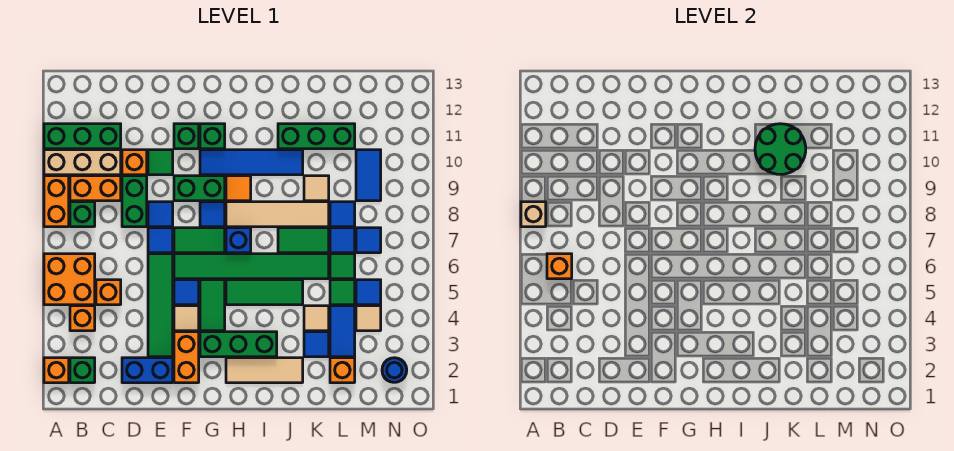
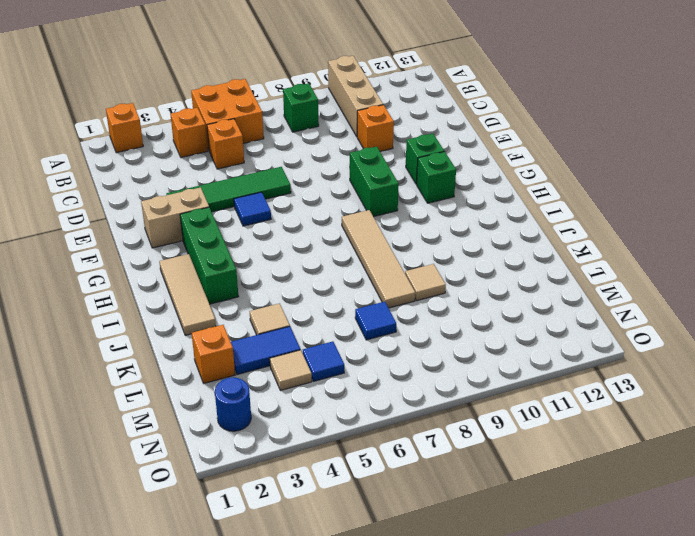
tan brick F2:F3 level 1 -> orange brick F2:F3 level 1
none -> orange brick A8:A9 level 1
none -> green brick A11:C11 level 1
none -> green brick B2 level 1
none -> orange brick B9:C9 level 1

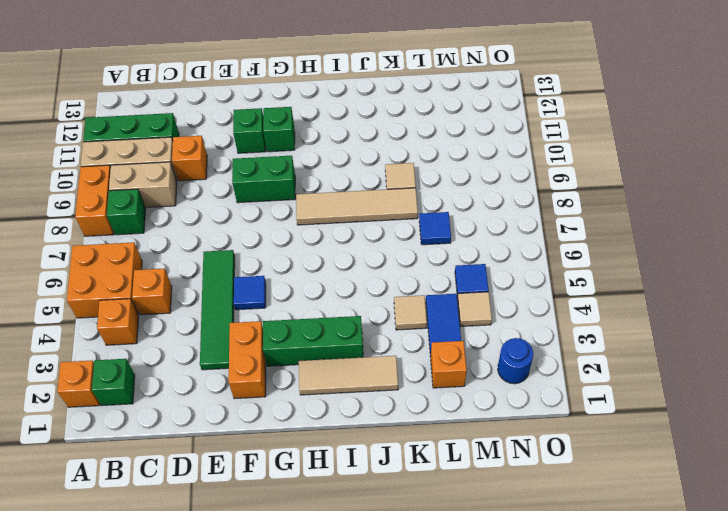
tan brick B9:C9 level 1 -> orange brick B9:C9 level 1
none -> blue brick D2:E2 level 1
none -> green brick D8:D9 level 1
none -> blue tile E7 level 1
none -> blue tile E8 level 1

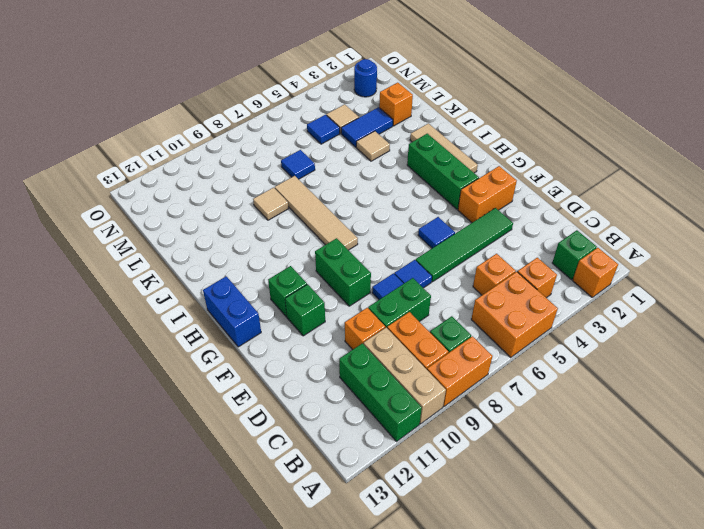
blue brick G13:H13 level 1 -> blue brick D2:E2 level 1
none -> green tile E10 level 1
none -> tan tile F4 level 1
none -> green tile F6:K6 level 1
none -> green tile F7:G7 level 1

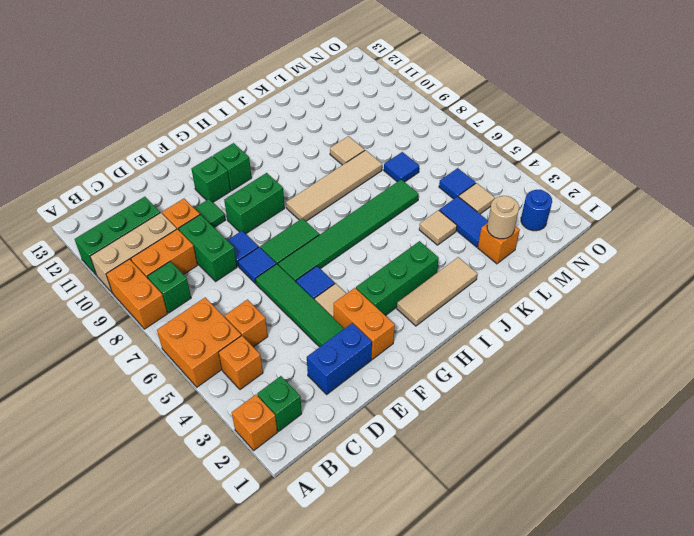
tan round brick L2 level 2 -> none
none -> green tile G4:G5 level 1
none -> blue tile G8 level 1
none -> blue tile G10:J10 level 1
none -> green tile H5:J5 level 1

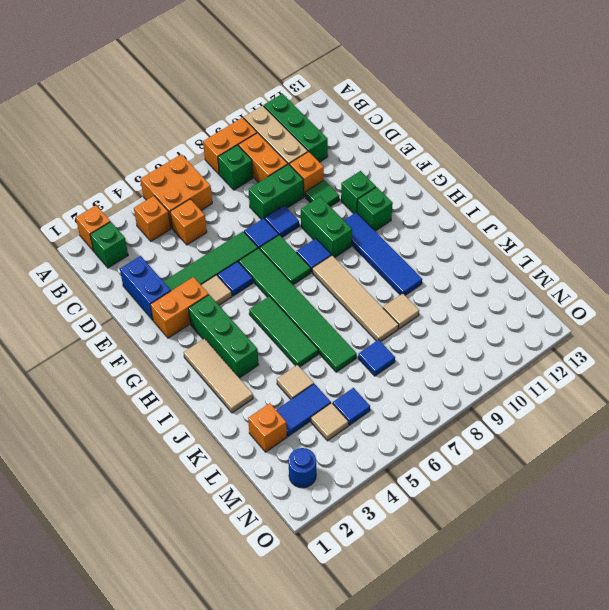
none -> green tile G4:G5 level 1
none -> blue brick H7 level 1
none -> orange tile H9 level 1
none -> green tile J7:K7 level 1

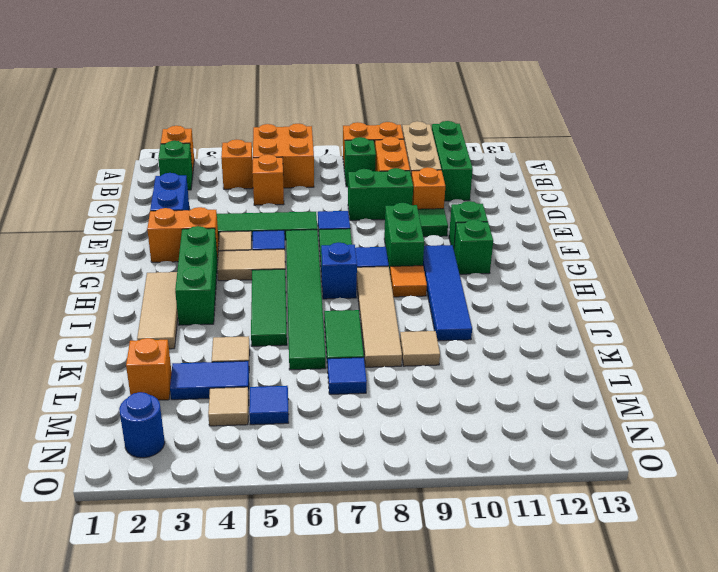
tan tile G4:G5 level 1 -> green tile G4:G5 level 1
none -> blue tile E8 level 1
none -> green brick J11:L11 level 1
none -> blue tile K3 level 1
none -> green tile L5 level 1

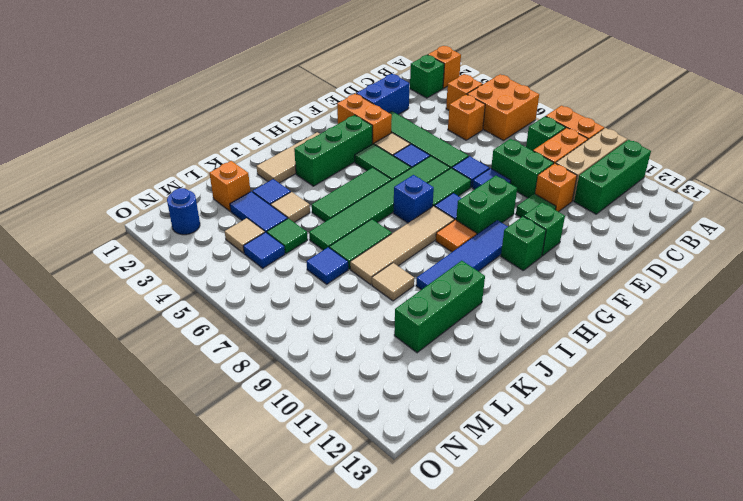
none -> green tile L6 level 1
none -> blue tile L8 level 1
none -> blue tile M7 level 1
none -> blue tile M9:M10 level 1

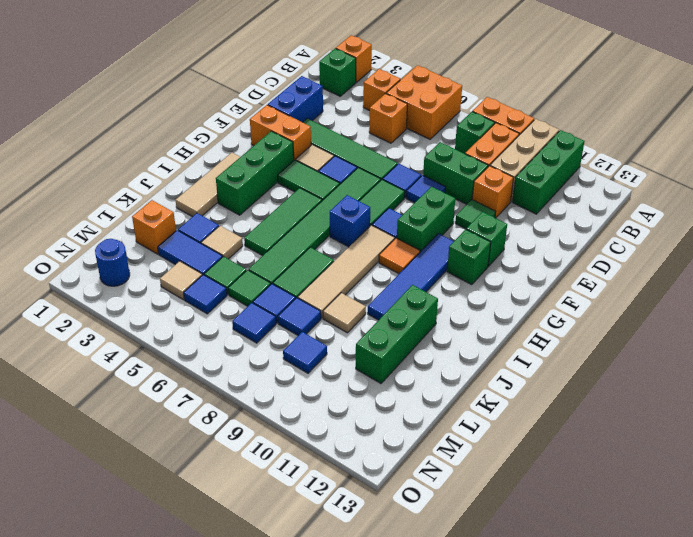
blue tile M9 level 1 -> blue tile M9:M10 level 1
none -> tan brick A8 level 2
none -> orange brick B6 level 2
none -> green round brick J10:K11 level 2

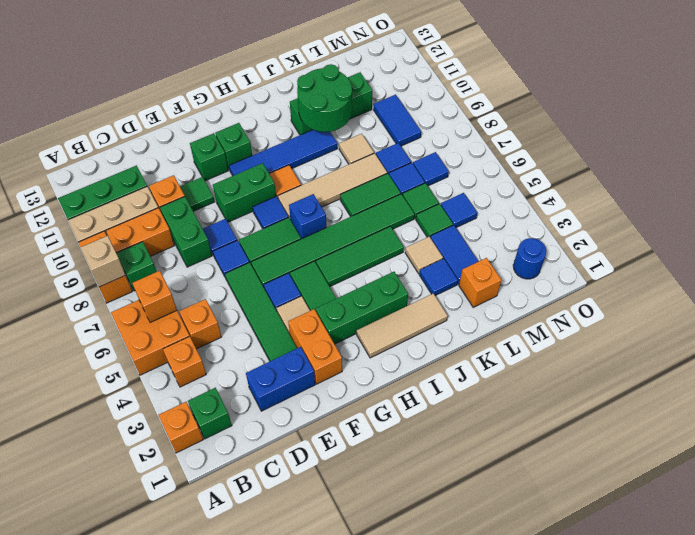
none -> tan tile M4 level 1

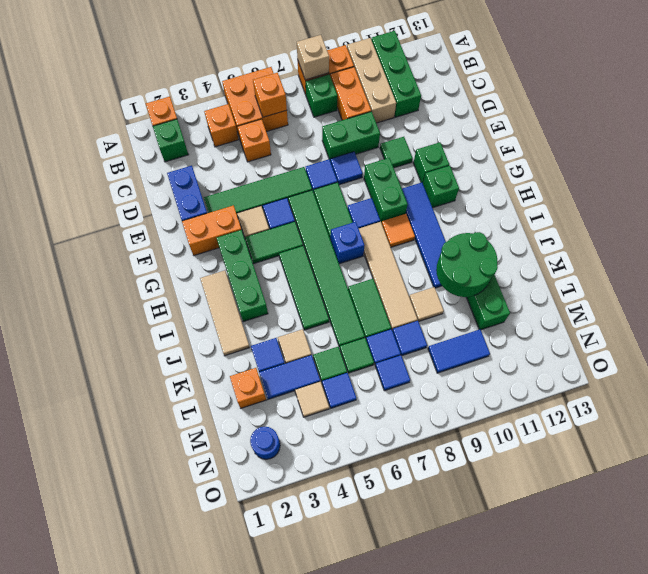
none -> orange brick D10 level 1

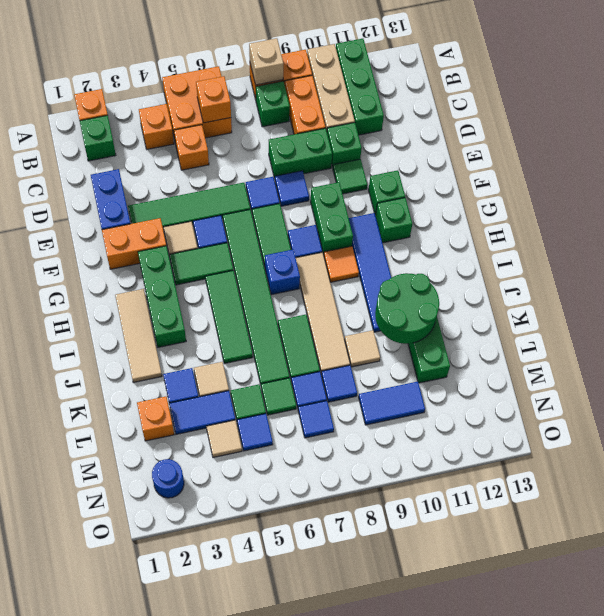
green brick D10 level 1 -> orange brick D10 level 1

